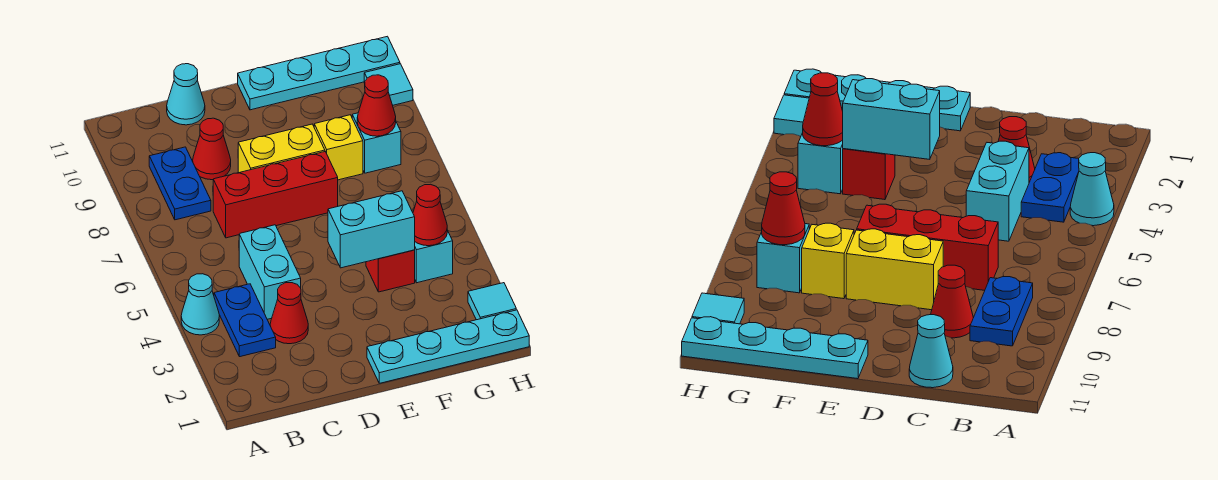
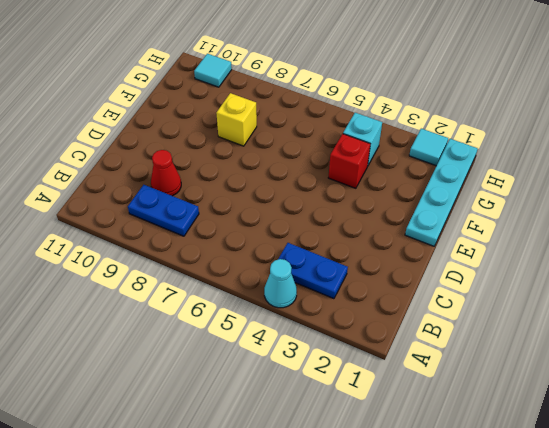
none -> red cone C3 level 1
none -> cyan brick C4:C5 level 1
none -> red brick C7:E7 level 1

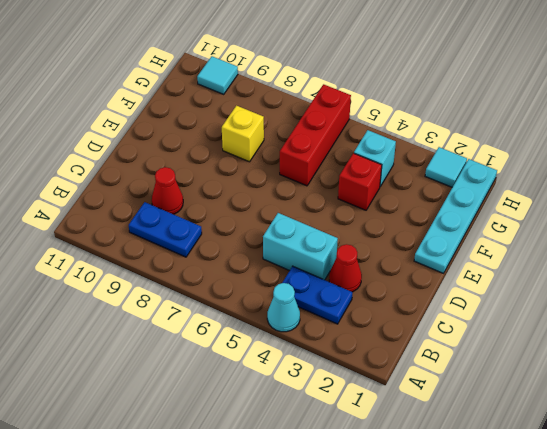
red brick F6:H6 level 1 -> red brick C7:E7 level 1
none -> cyan cone C11 level 1
none -> yellow brick D8:E8 level 1
none -> cyan plate E11:H11 level 1

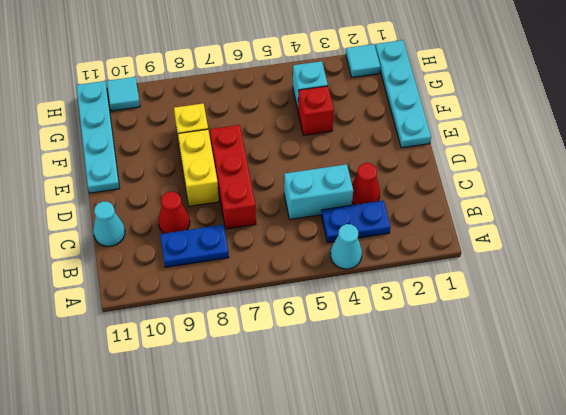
none -> cyan brick G8 level 1
none -> cyan brick E4:F4 level 2
none -> red cone G4 level 2

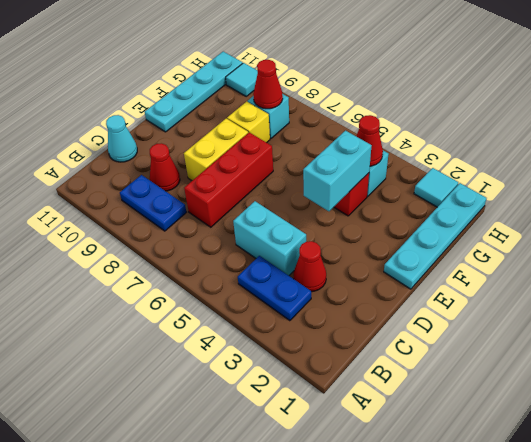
none -> cyan cone A4 level 1

